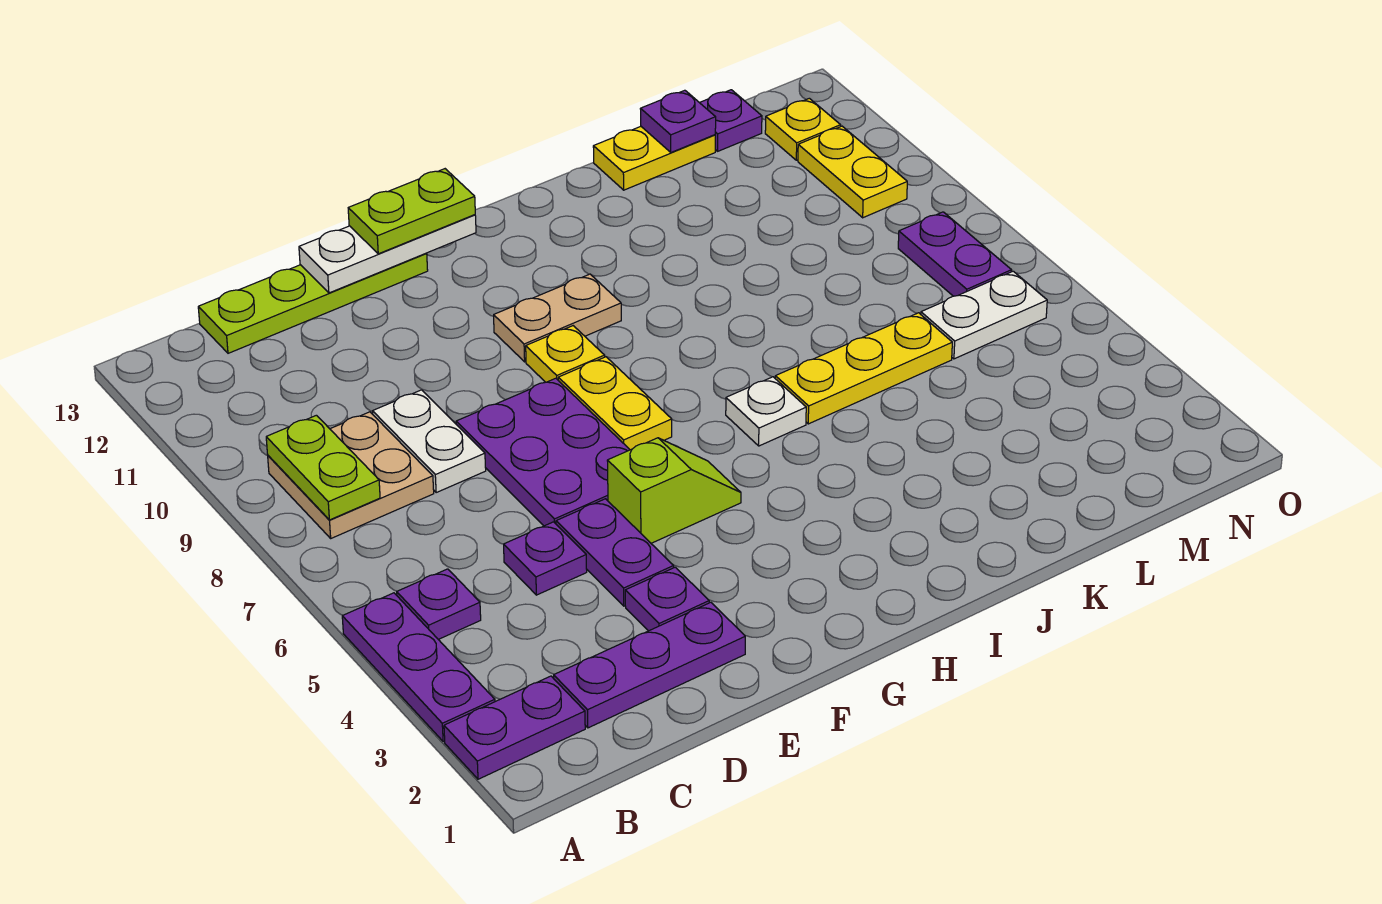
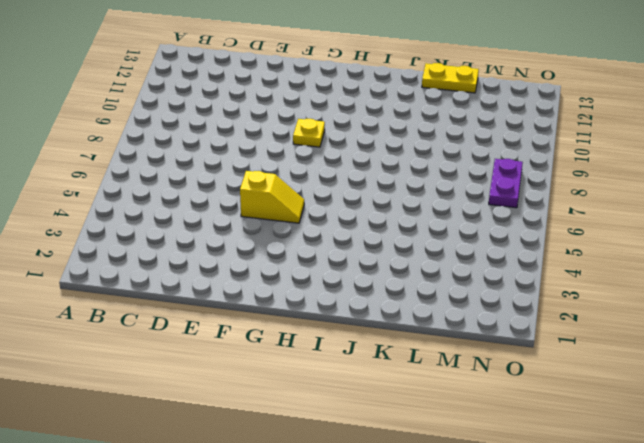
yellow slope F5:G5 level 1 top F -> lime slope F5:G5 level 1 top F
none -> purple plate A2:B2 level 1
none -> purple plate A3:A5 level 1
none -> purple plate B5 level 1

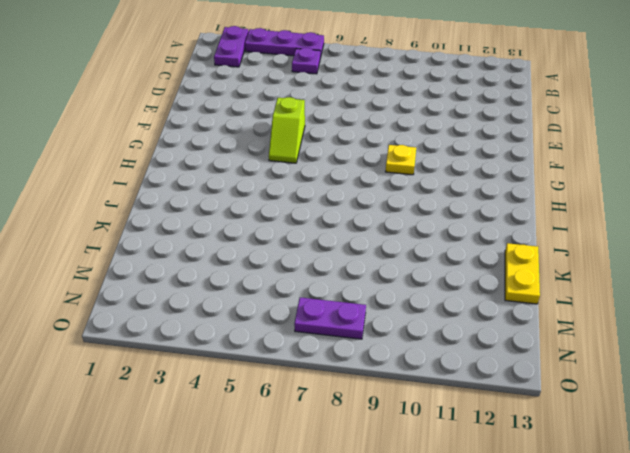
none -> tan plate B8:C9 level 1
none -> purple plate C2:E2 level 1
none -> lime plate C13:F13 level 1

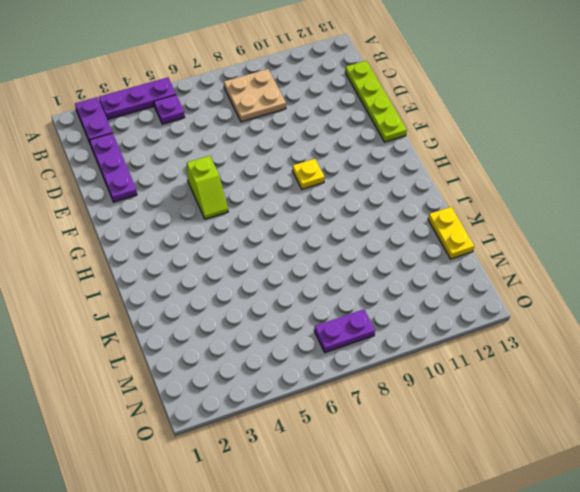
none -> purple plate D5 level 1
none -> white plate D8:D9 level 1
none -> purple plate E3 level 1

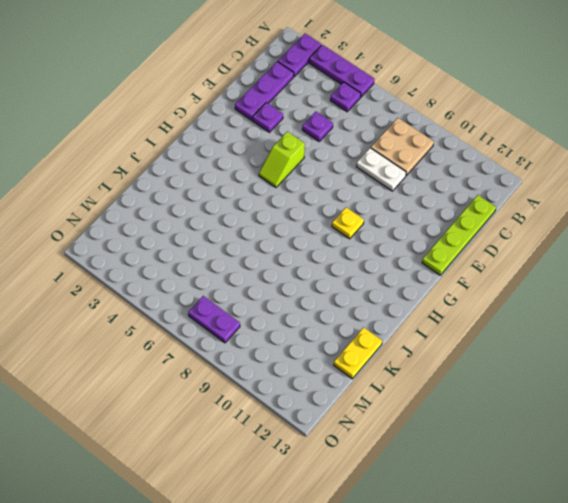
none -> purple plate E4:E5 level 1
none -> purple plate E6:F8 level 1
none -> yellow plate G7:G8 level 1

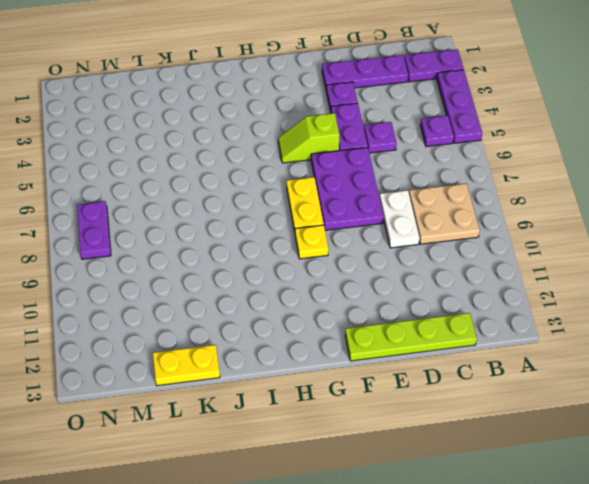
none -> tan plate G10:H10 level 1
none -> white plate I6 level 1
none -> yellow plate J6:L6 level 1

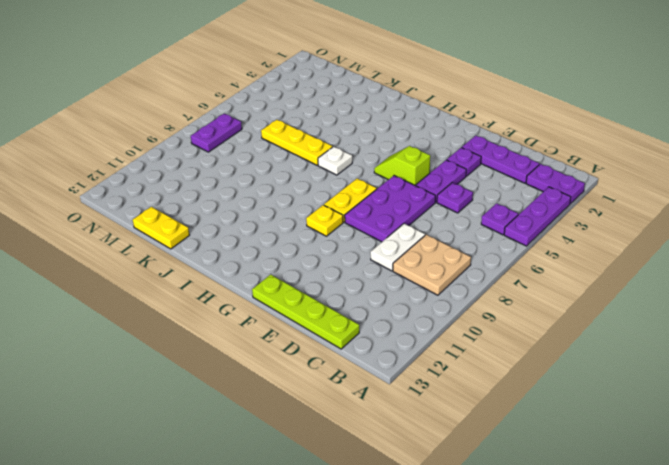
none -> tan plate G10:H10 level 1
none -> white plate M6:N6 level 1
none -> purple plate M13 level 1

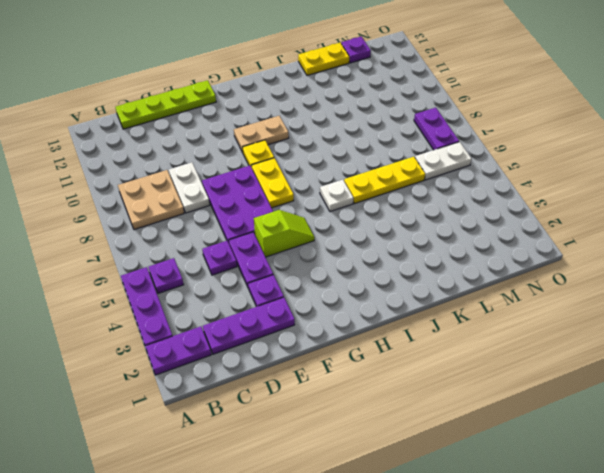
none -> yellow plate N10:N11 level 1
none -> yellow plate N12 level 1
none -> lime plate B8:B9 level 2

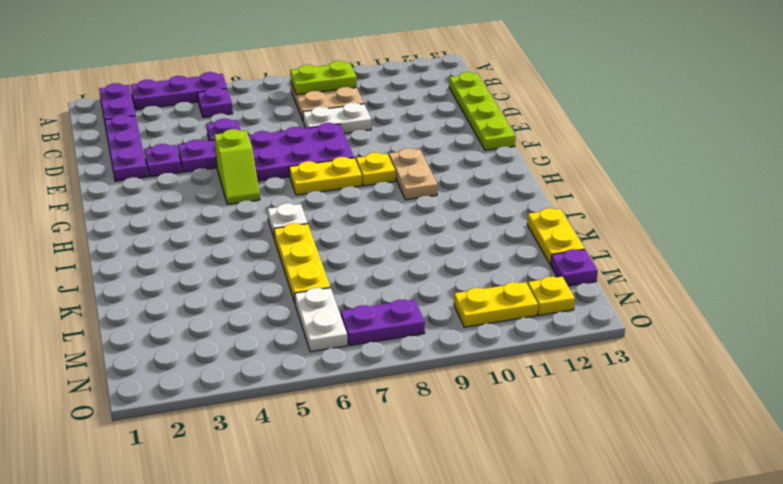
none -> white plate E13:G13 level 2
none -> purple plate L13 level 2
none -> lime plate F13:G13 level 3

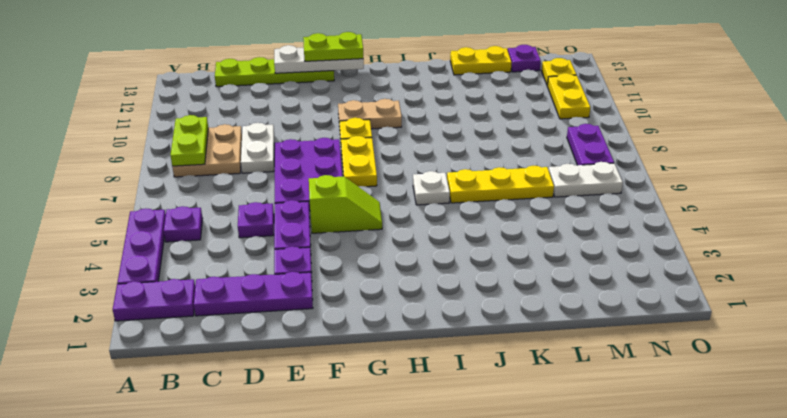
none -> purple plate L13 level 2

